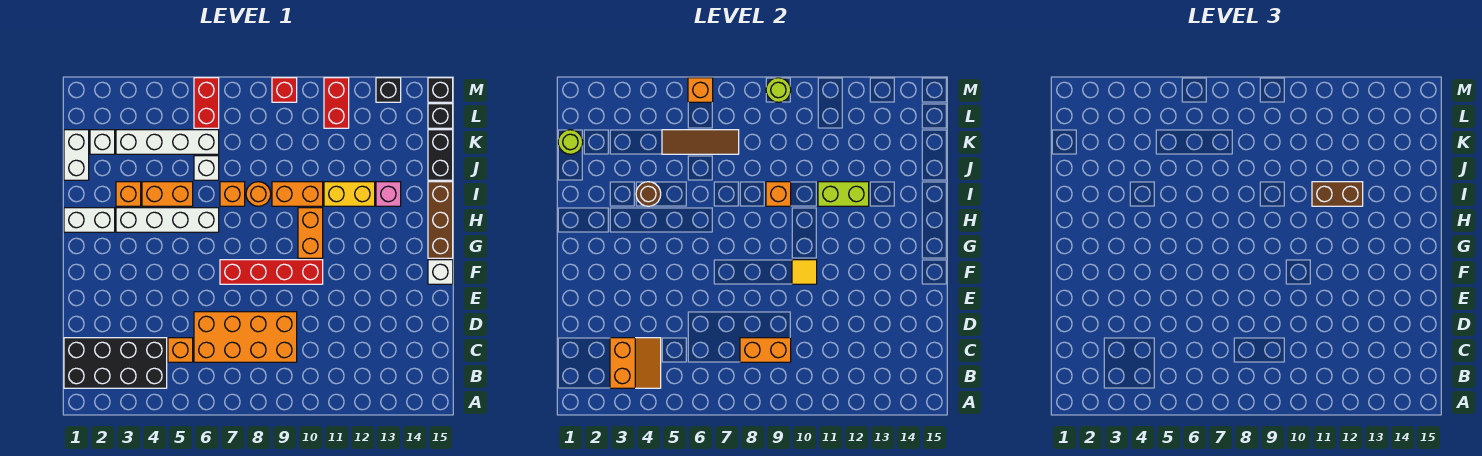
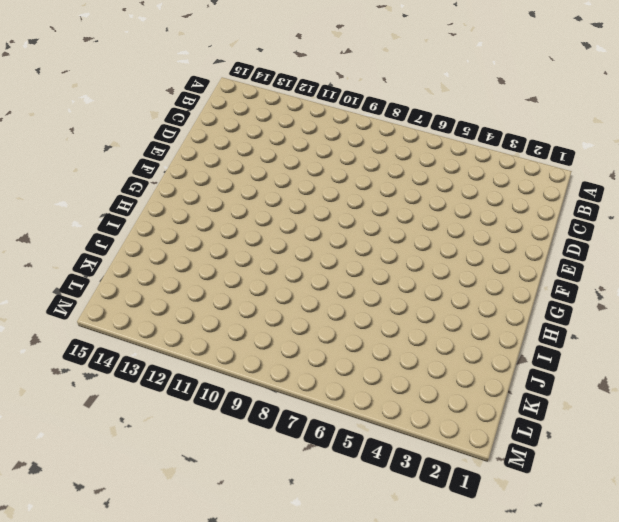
none -> black brick B1:C4 level 1
none -> orange brick C5 level 1
none -> orange brick C6:D9 level 1
none -> red brick F7:F10 level 1

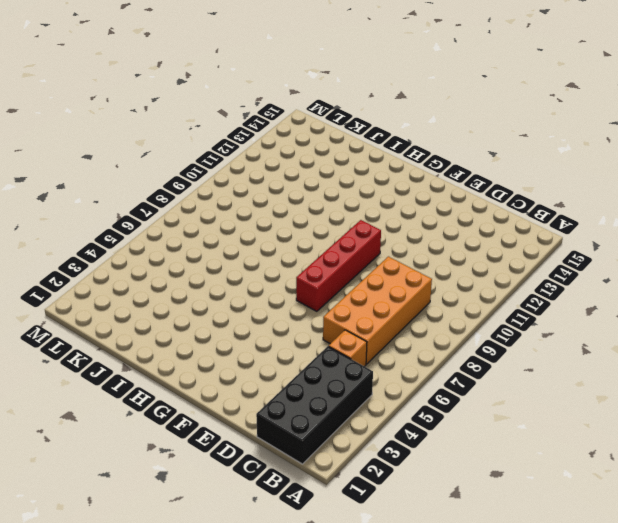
none -> white brick F15 level 1
none -> orange brick G10:H10 level 1
none -> brown brick G15:I15 level 1
none -> white brick H1:H2 level 1

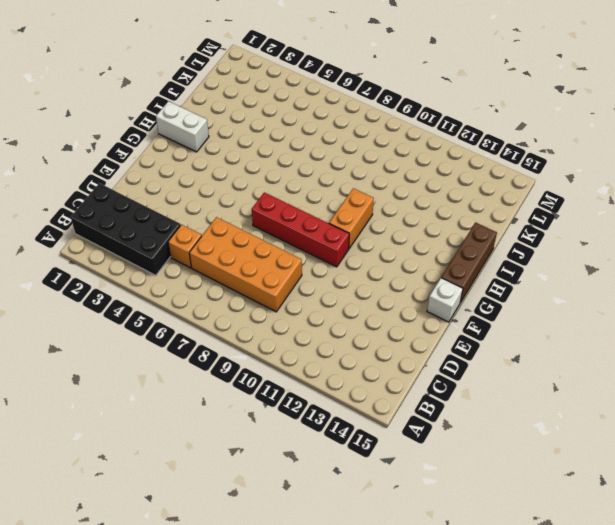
none -> white brick H3:H6 level 1
none -> orange brick I3 level 1
none -> orange brick I4:I5 level 1
none -> orange brick I7 level 1

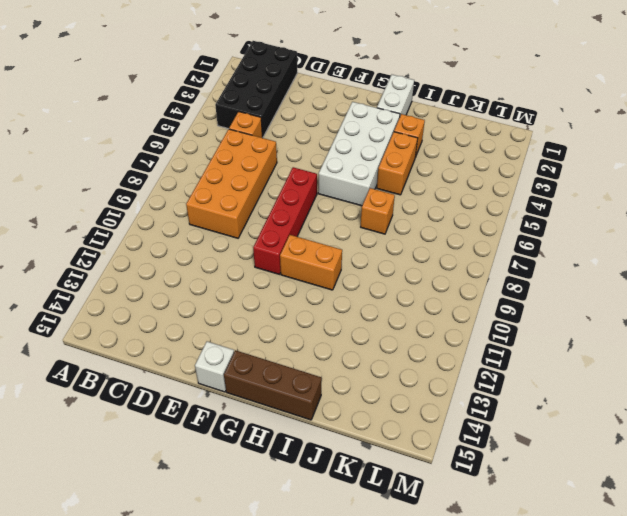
white brick G3:H6 level 1 -> white brick H3:H6 level 1
none -> orange round brick I8 level 1
none -> orange brick I9:I10 level 1
none -> yellow brick I11:I12 level 1
none -> pink brick I13 level 1

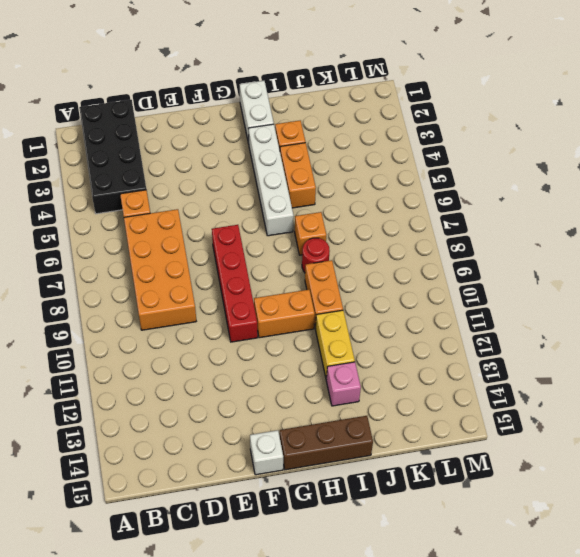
red round brick I8 level 1 -> orange round brick I8 level 1
none -> white brick J1:K1 level 1
none -> white brick J6 level 1
none -> black brick J15:K15 level 1
none -> white brick K2 level 1

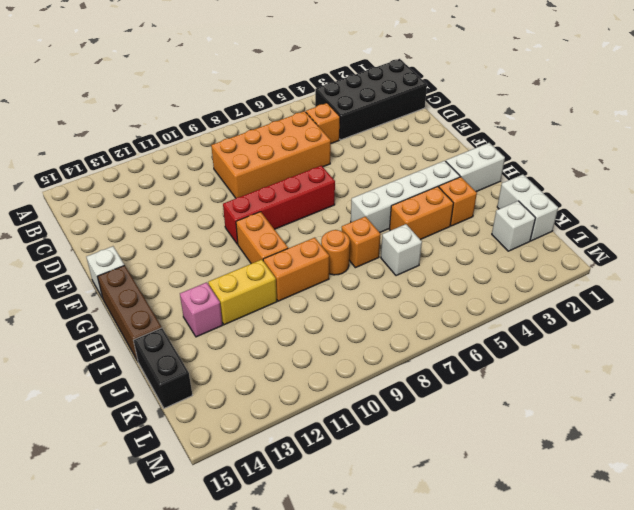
none -> white brick K3:K6 level 1
none -> red brick L6:M6 level 1
none -> red brick L11:M11 level 1
none -> black brick L15 level 1

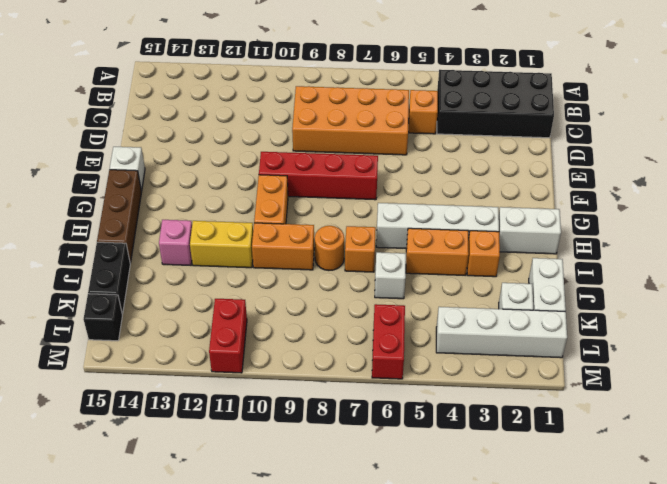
white brick L1:L4 level 1 -> white brick K3:K6 level 1
none -> red brick M9 level 1
none -> black brick M13 level 1
none -> black brick M15 level 1
none -> orange slope B3:C4 level 2 top 3

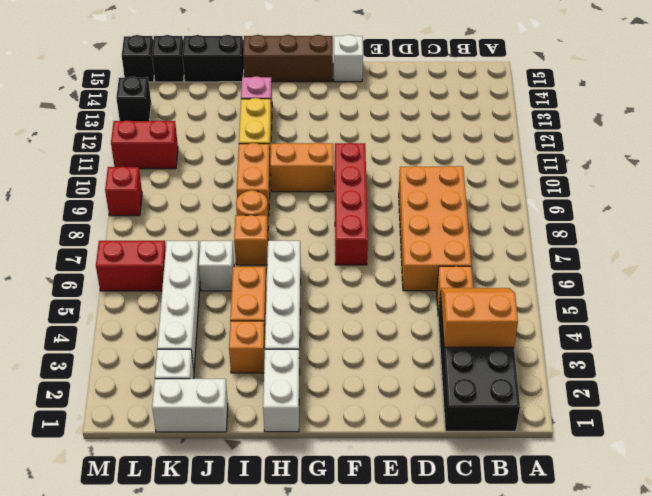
none -> orange brick C8:C9 level 2
none -> yellow tile F10 level 2
none -> brown round brick I4 level 2
none -> orange brick I9 level 2

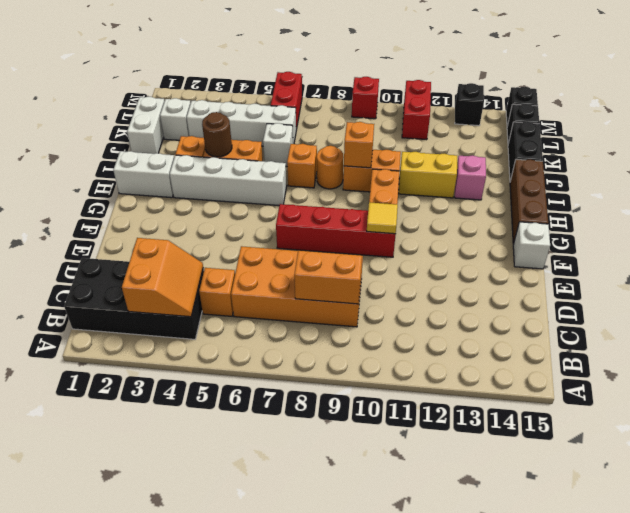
none -> lime brick I11:I12 level 2
none -> lime round brick K1 level 2
none -> brown tile K5:K7 level 2
none -> orange brick M6 level 2

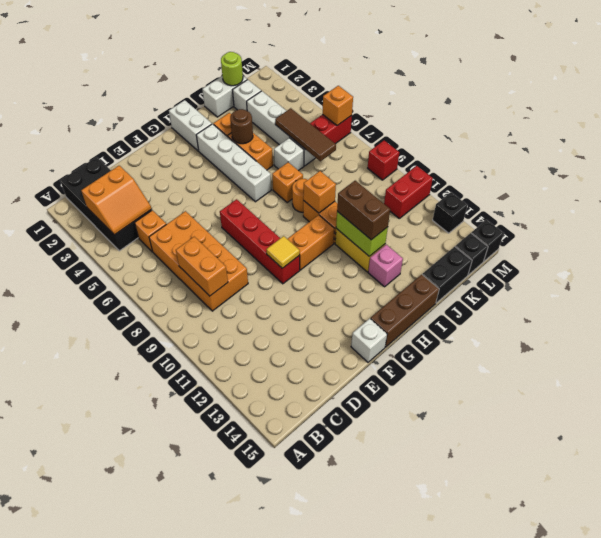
none -> lime round brick M9 level 2

